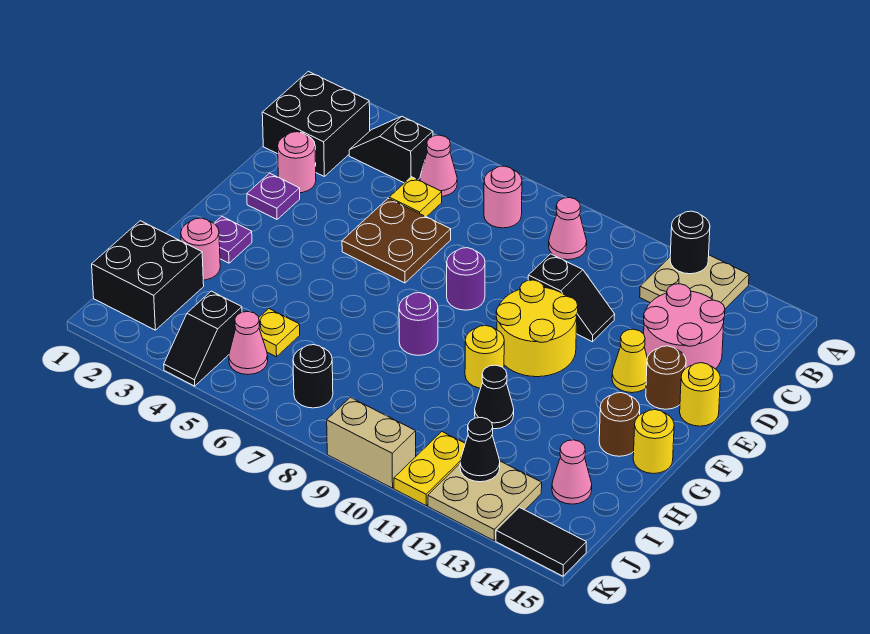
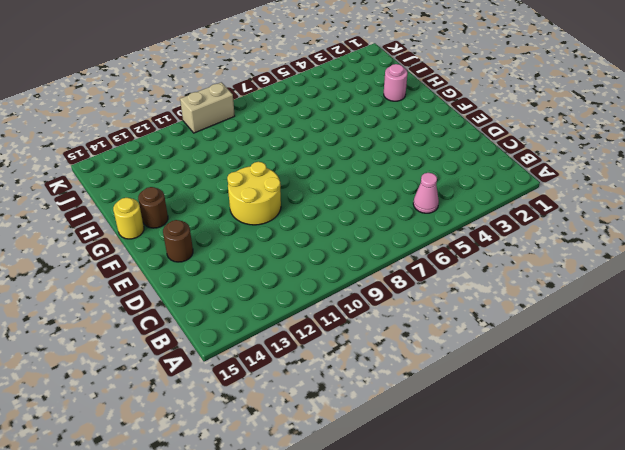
none -> tan plate A12:B13 level 1
none -> black brick B1:C2 level 1
none -> black slope B3:B4 level 1 top 4
none -> pink round brick B7 level 1

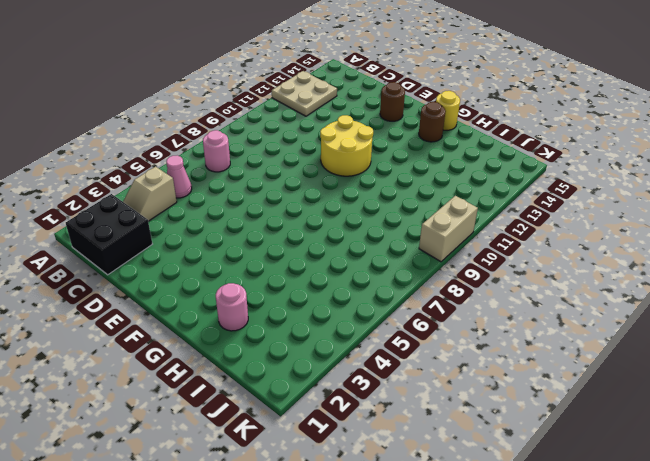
tan slope B3:B4 level 1 top 4 -> black slope B3:B4 level 1 top 4
none -> pink cone B9 level 1
none -> yellow plate C5 level 1
none -> pink round brick C13:D14 level 1
none -> pink round brick D2 level 1

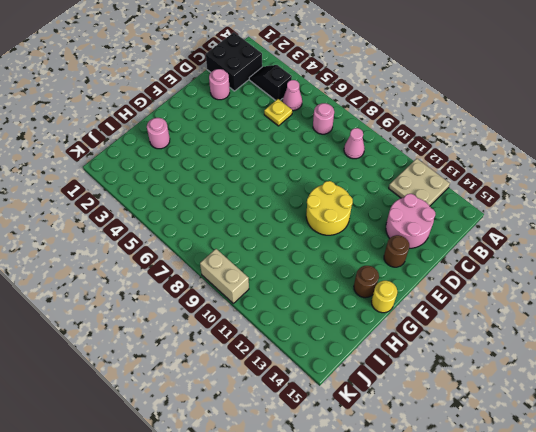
none -> brown plate D5:E6 level 1
none -> black slope D10:D11 level 1 top 10
none -> purple plate E2 level 1
none -> purple round brick E8 level 1

